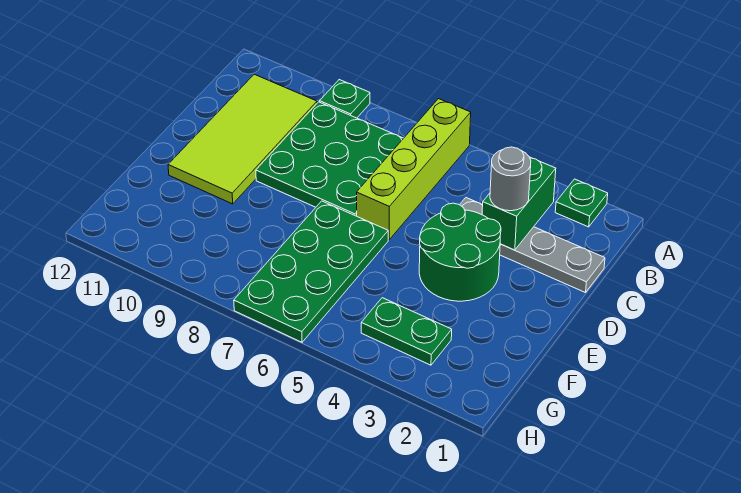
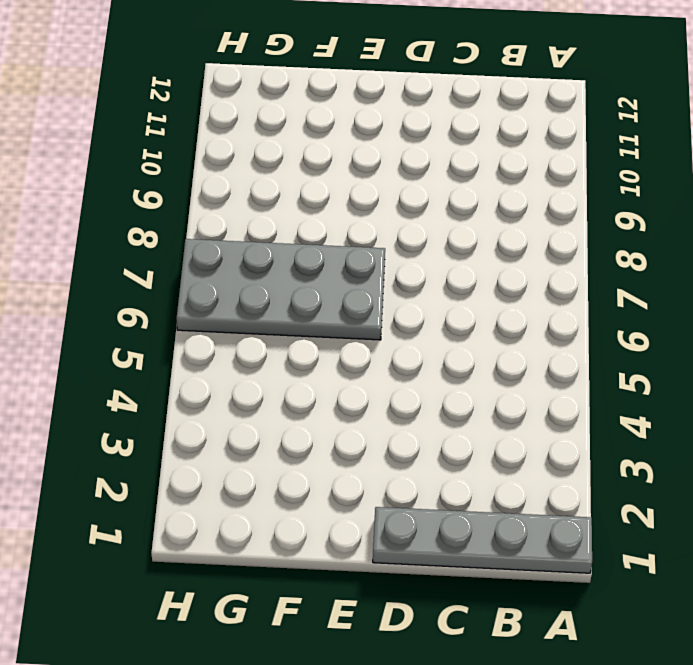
grey plate A1:D1 level 1 -> grey plate C1:C4 level 1
grey plate E6:H7 level 1 -> green plate E6:H7 level 1
none -> green plate A2 level 1
none -> lime brick A6:D6 level 1

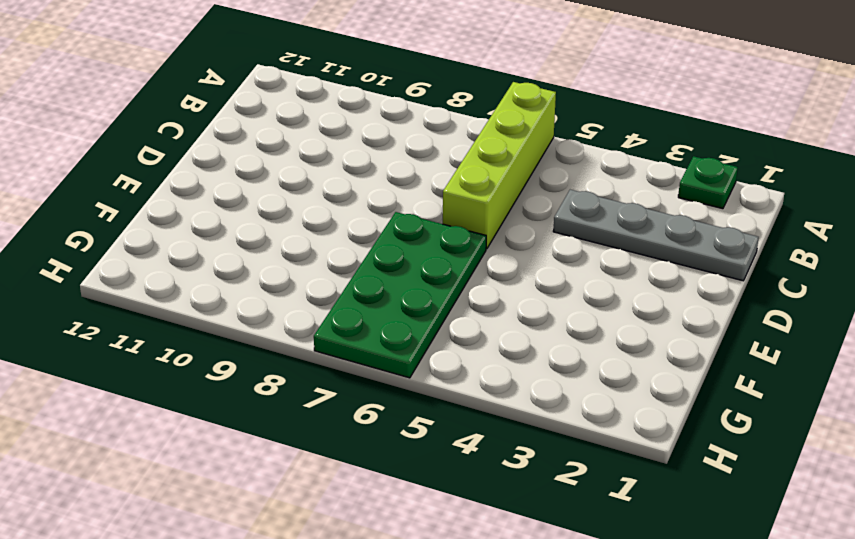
none -> green plate A9 level 1
none -> green plate B7:D9 level 1

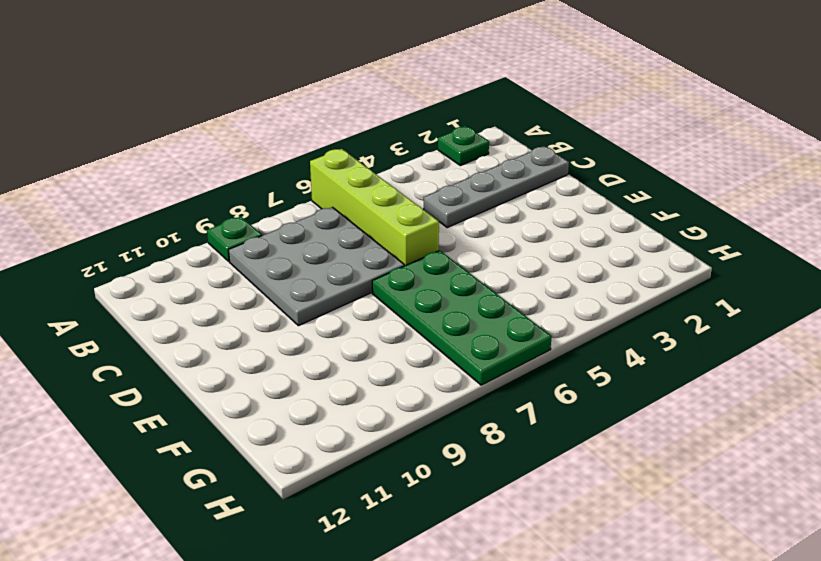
grey plate B7:D9 level 1 -> green plate B7:D9 level 1
none -> lime tile B10:E11 level 1
none -> green round brick D3:E4 level 1

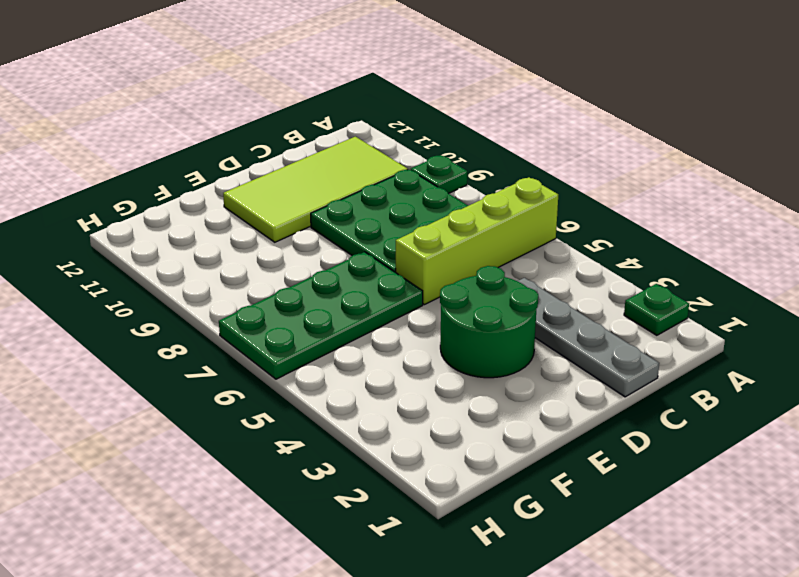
none -> green plate G3:G4 level 1
none -> green brick B3:C3 level 2

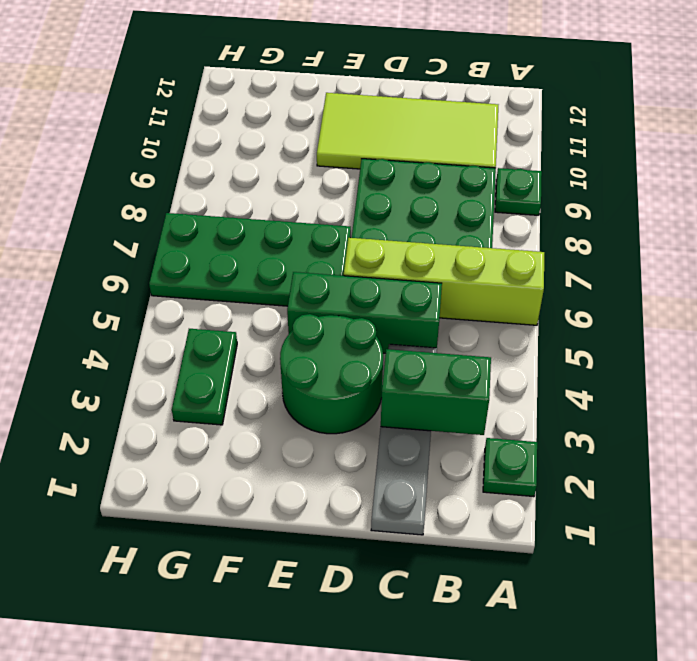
green brick C5:E5 level 1 -> none
none -> grey round brick C3 level 3

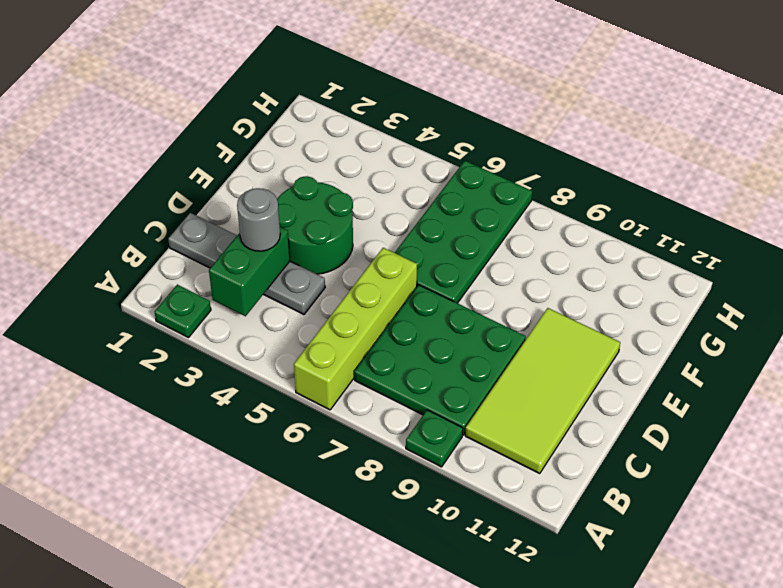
none -> green plate G3:G4 level 1

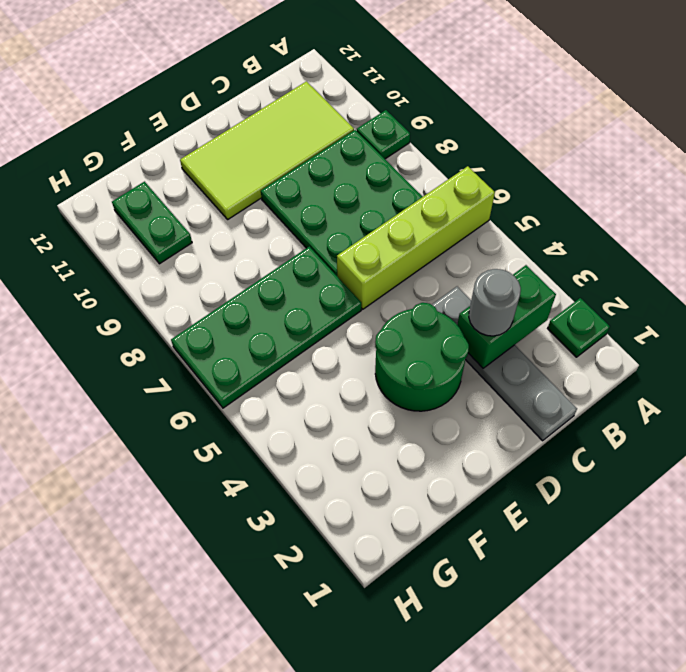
green plate G10:G11 level 1 -> green plate G3:G4 level 1

